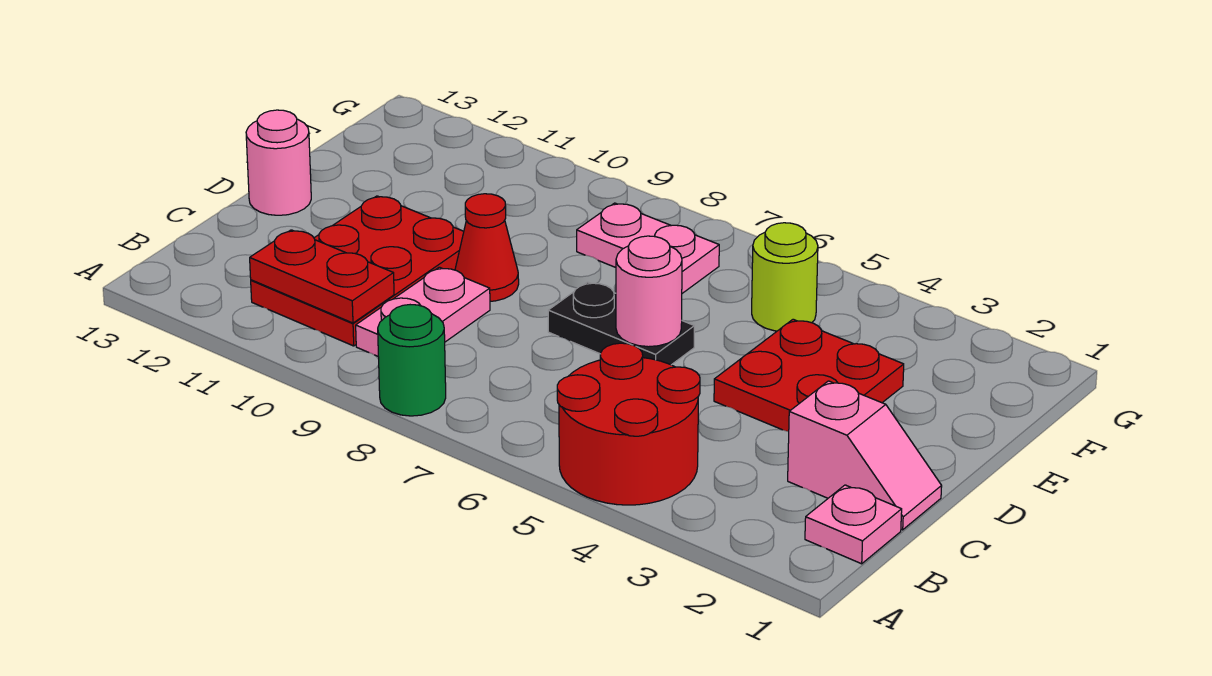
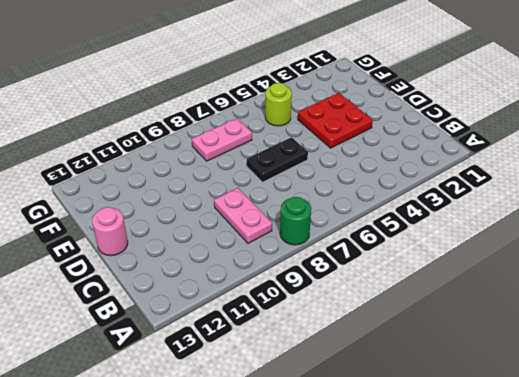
none -> red round brick A4:B5 level 1
none -> pink plate B1 level 1
none -> red plate B10:D11 level 1

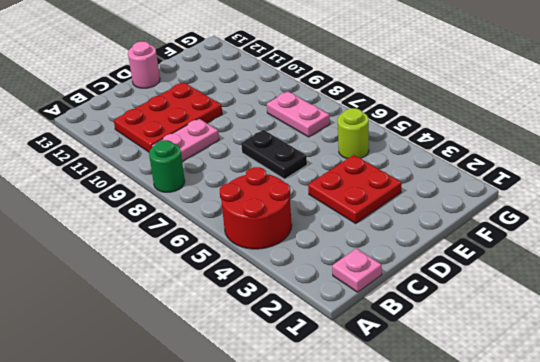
none -> pink slope C1:C2 level 1 top 2
none -> red cone D9 level 1
none -> red plate B10:B11 level 2

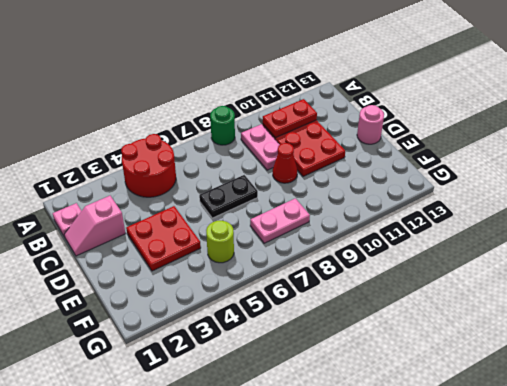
none -> pink round brick D6 level 2

